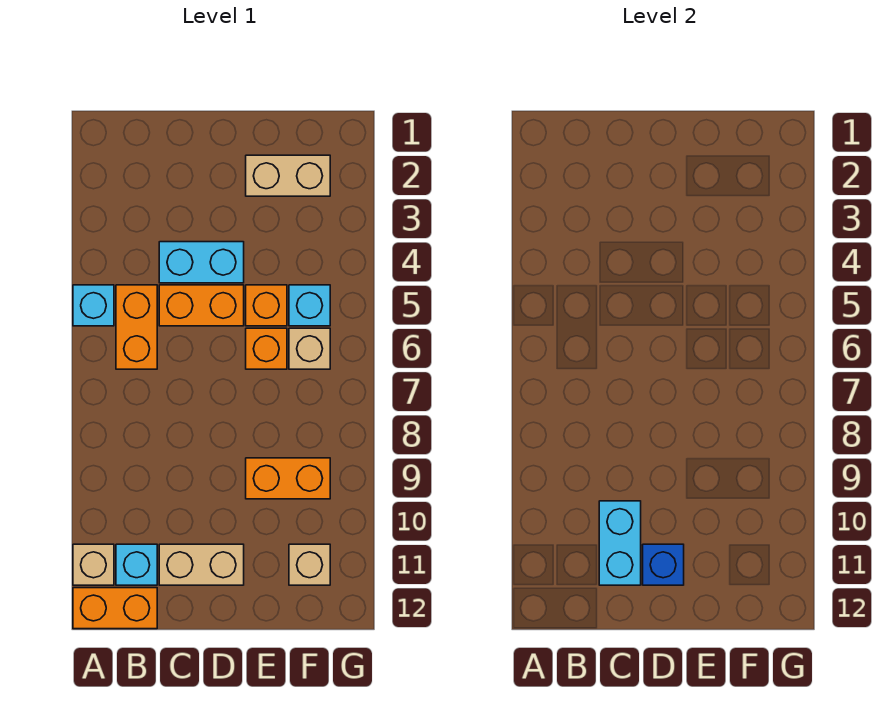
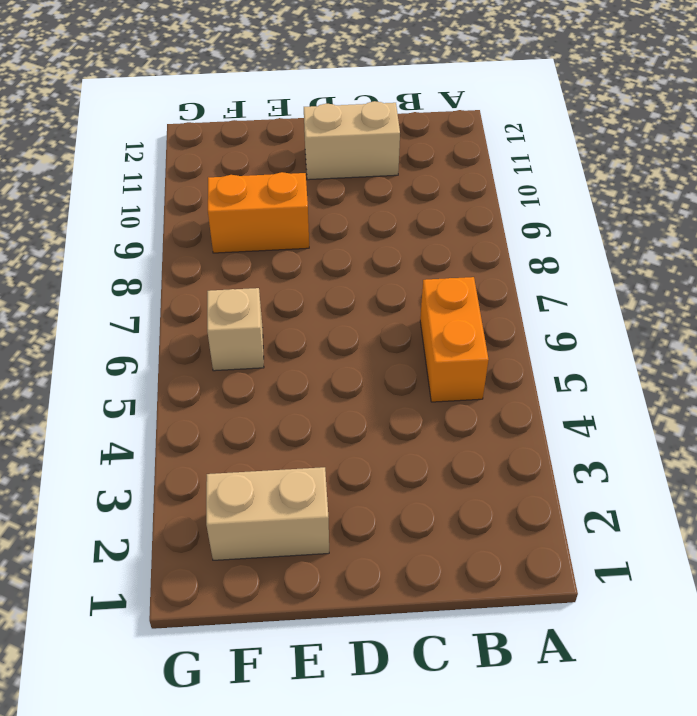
none -> cyan brick A5 level 1
none -> tan brick A11 level 1
none -> orange brick A12:B12 level 1

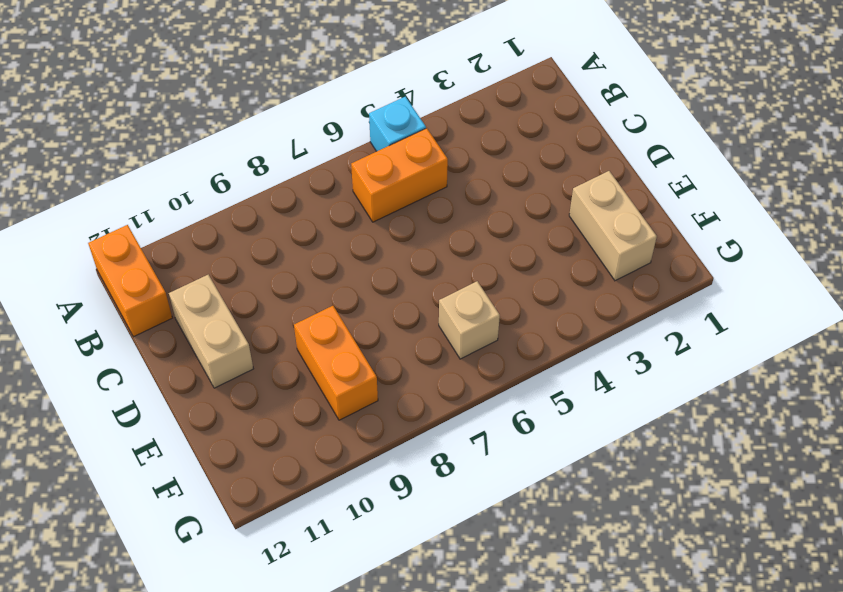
none -> tan brick A11 level 1
none -> cyan brick B11 level 1
none -> cyan brick C4:D4 level 1

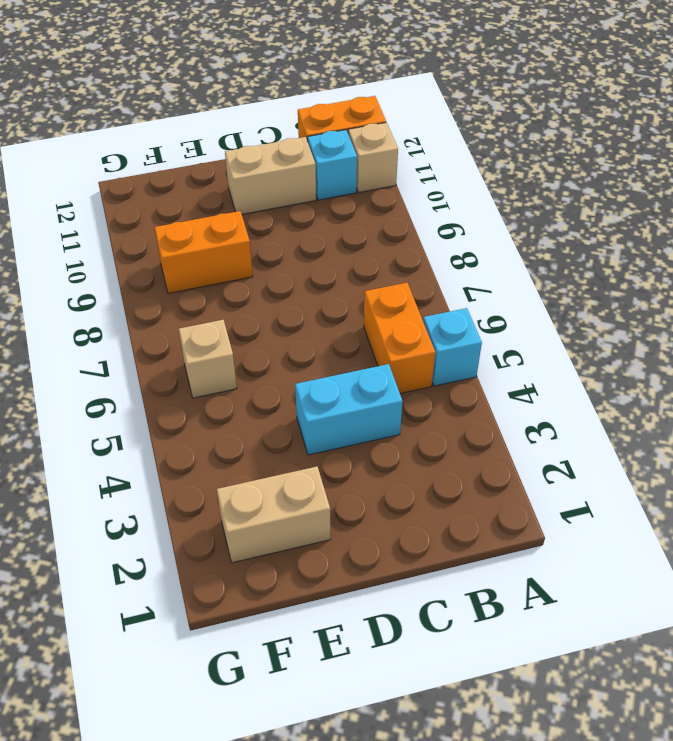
none -> orange brick C5:D5 level 1
none -> orange brick E5 level 1
none -> orange brick E6 level 1

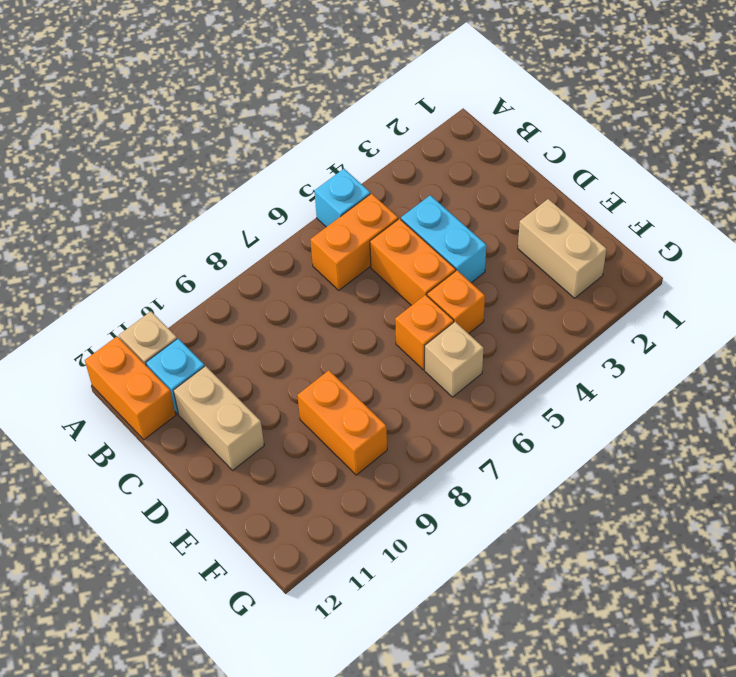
none -> cyan brick F5 level 1
none -> tan brick F11 level 1
none -> cyan brick C10:C11 level 2

